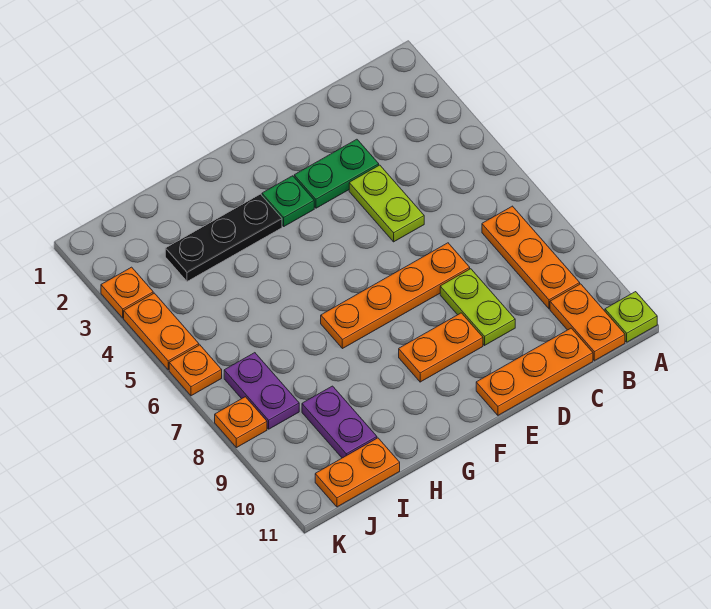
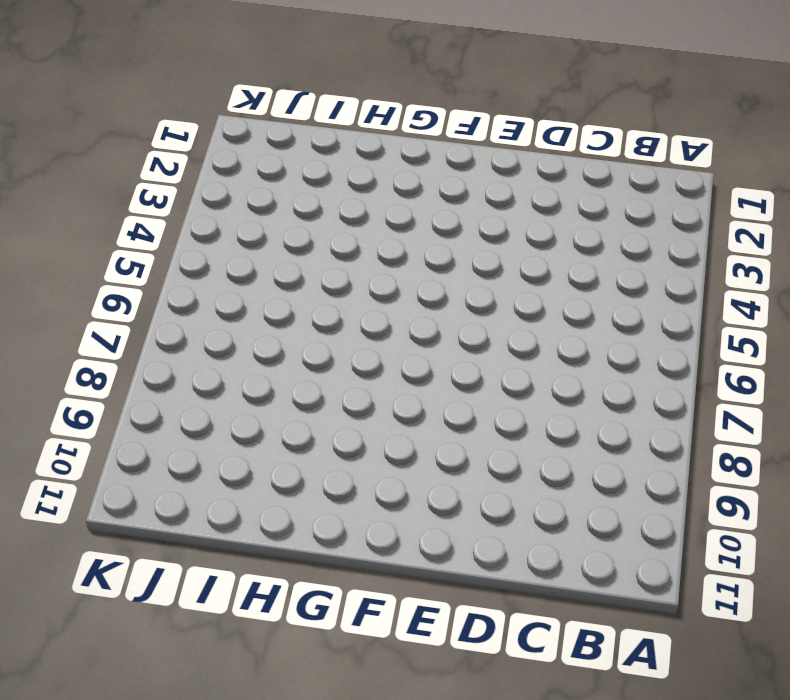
none -> lime plate A11 level 1
none -> orange plate B7:B9 level 1
none -> orange plate B10:B11 level 1

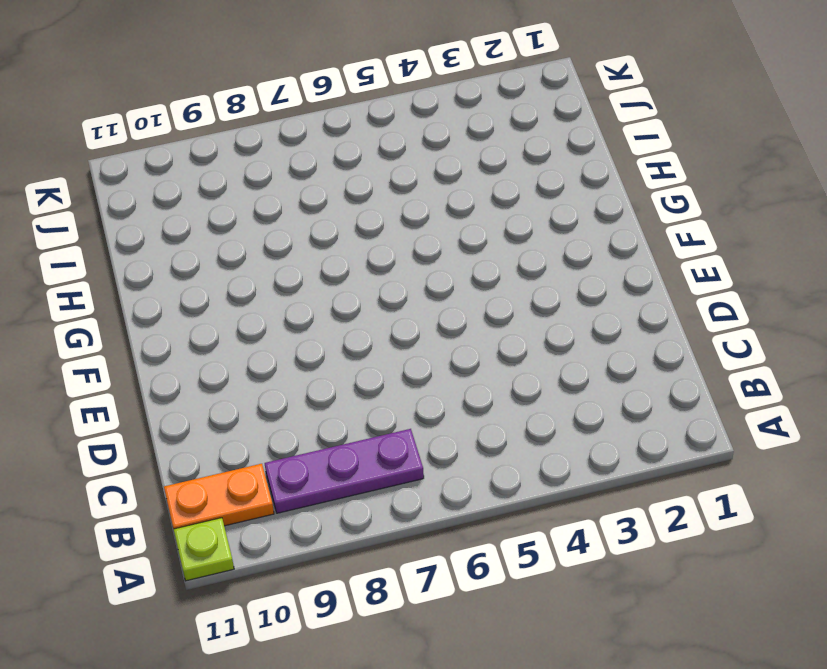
purple plate B7:B9 level 1 -> orange plate B7:B9 level 1
none -> orange plate C11:E11 level 1
none -> green plate D3:E3 level 1
none -> lime plate D4:D5 level 1

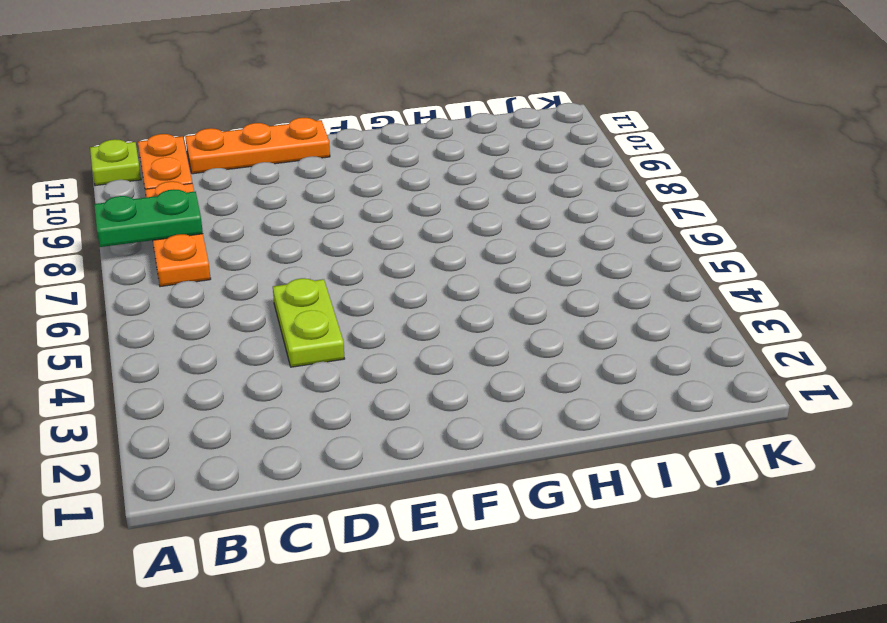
green plate A8:B8 level 2 -> green plate D3:E3 level 1
none -> orange plate D7:G7 level 1
none -> lime plate D8:D9 level 1
none -> orange plate E9:F9 level 1

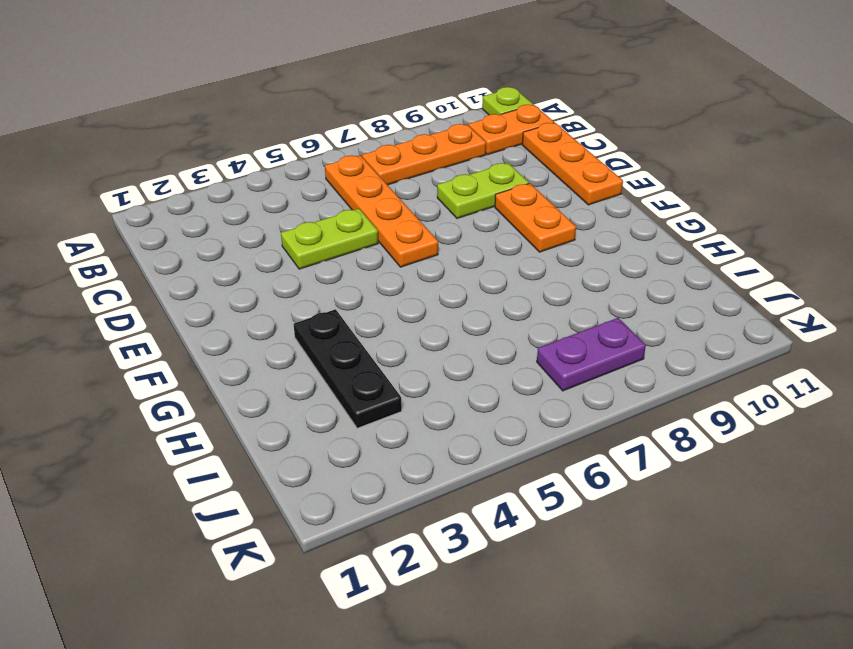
orange plate B6:E6 level 1 -> orange plate D7:G7 level 1
none -> green plate D3:E3 level 1
none -> green plate F3 level 1
none -> purple plate I9:I10 level 1

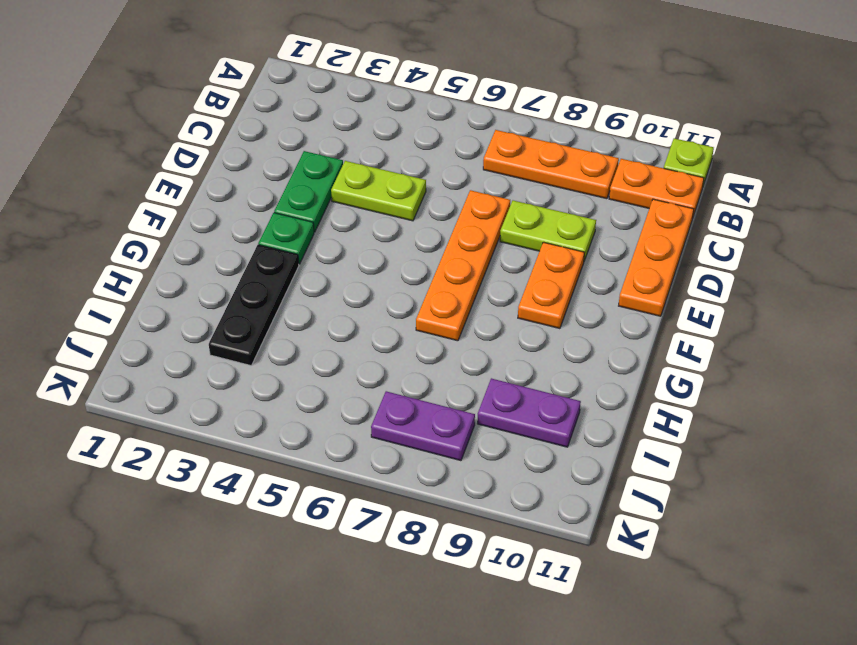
none -> orange plate I11:J11 level 1
none -> orange plate K3 level 1
none -> orange plate K4:K5 level 1

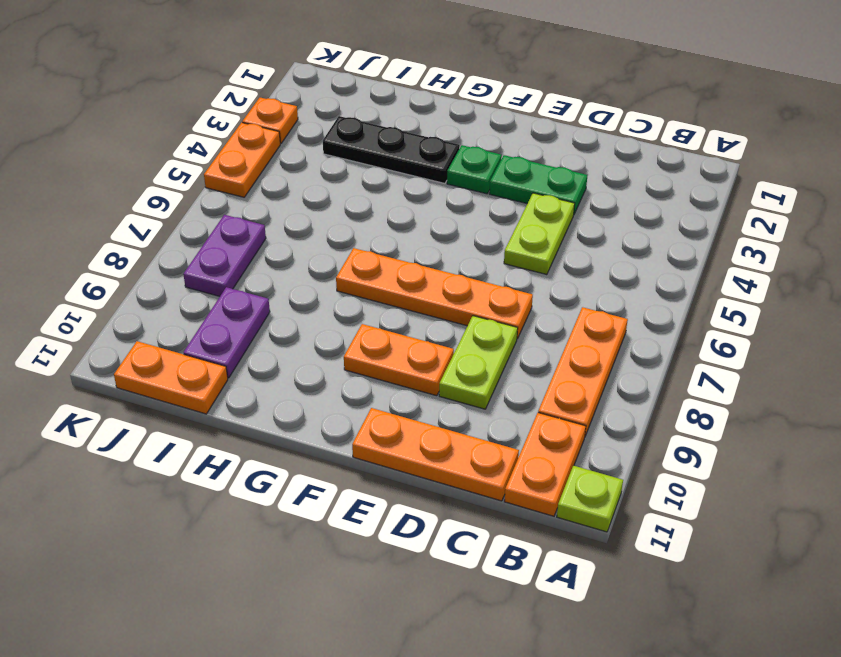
none -> orange plate K6 level 1
none -> orange plate K8 level 1

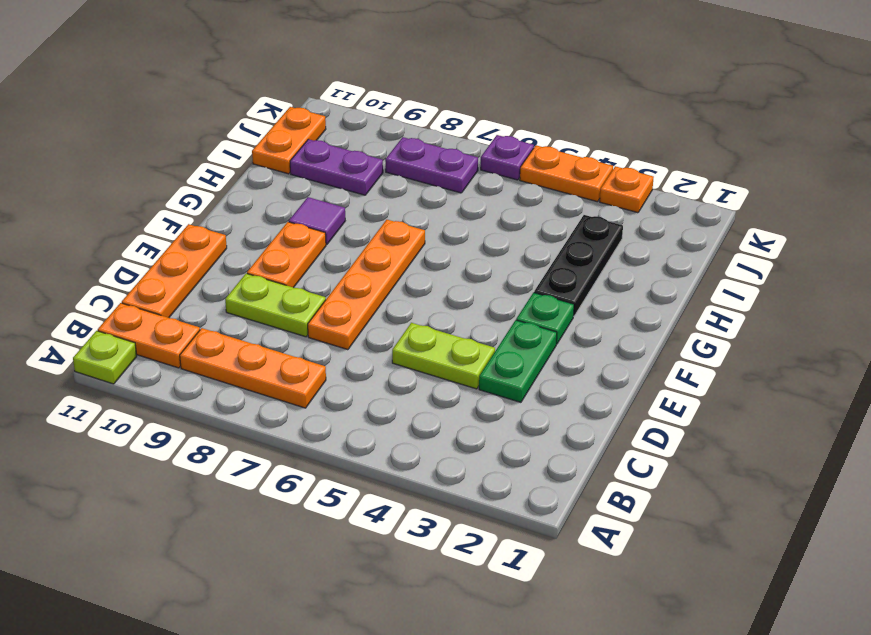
purple tile G9 level 1 -> none
purple plate K6 level 1 -> orange plate K6 level 1
none -> orange plate K8 level 1

